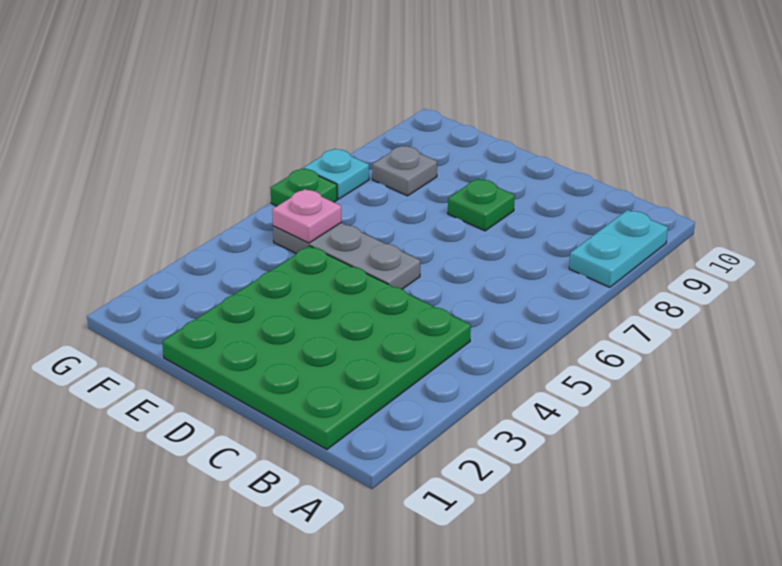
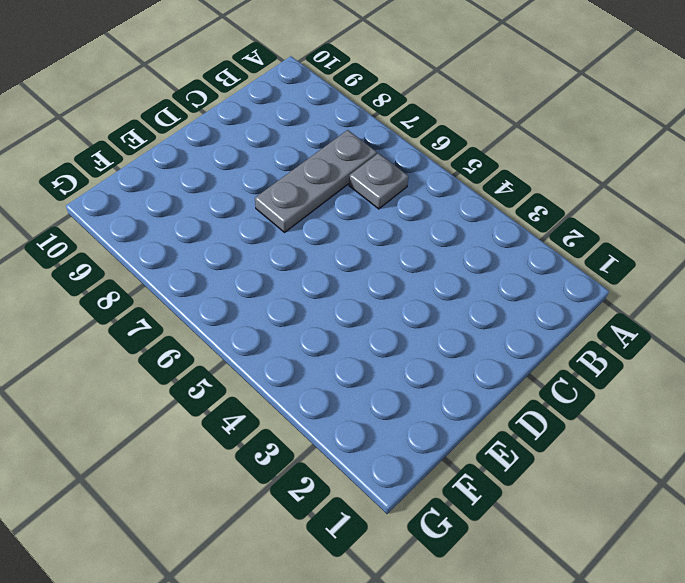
grey plate B6 level 1 -> grey plate F8 level 1
grey plate B7:D7 level 1 -> grey plate D5:F5 level 1
none -> cyan plate A8:A9 level 1
none -> green plate B1:E4 level 1

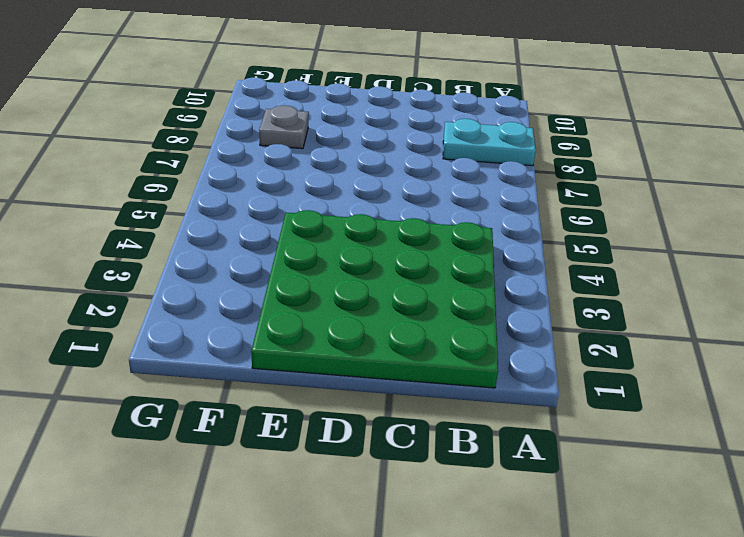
cyan plate A8:B8 level 1 -> cyan plate A8:A9 level 1
none -> grey plate D5:F5 level 1
none -> green plate D8 level 1

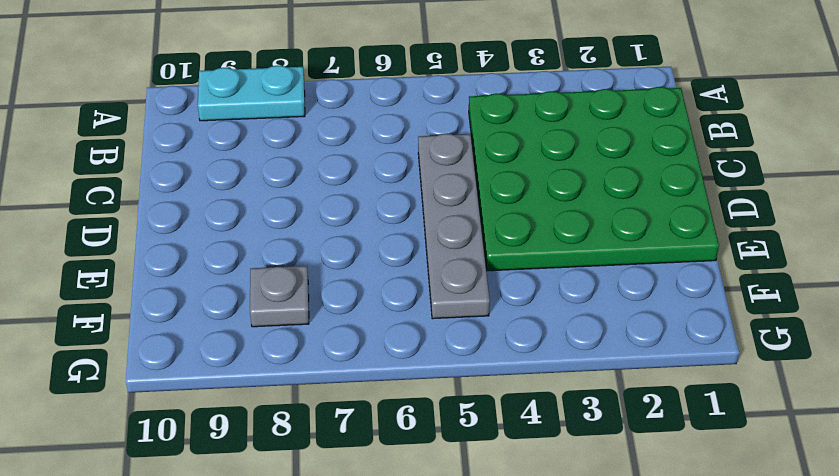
grey plate C5:F5 level 1 -> grey plate D5:F5 level 1
none -> green plate D8 level 1
none -> green plate G6 level 1

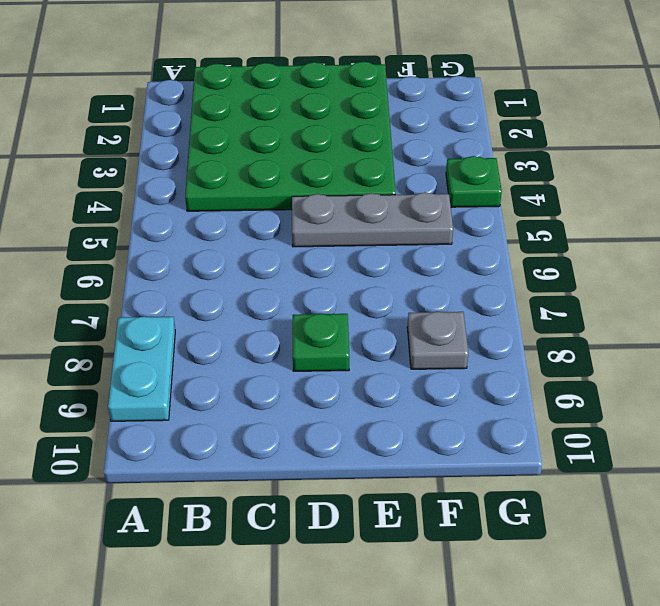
green plate G4 level 1 -> green plate G6 level 1
none -> cyan plate G7 level 1
none -> pink plate F5 level 2

